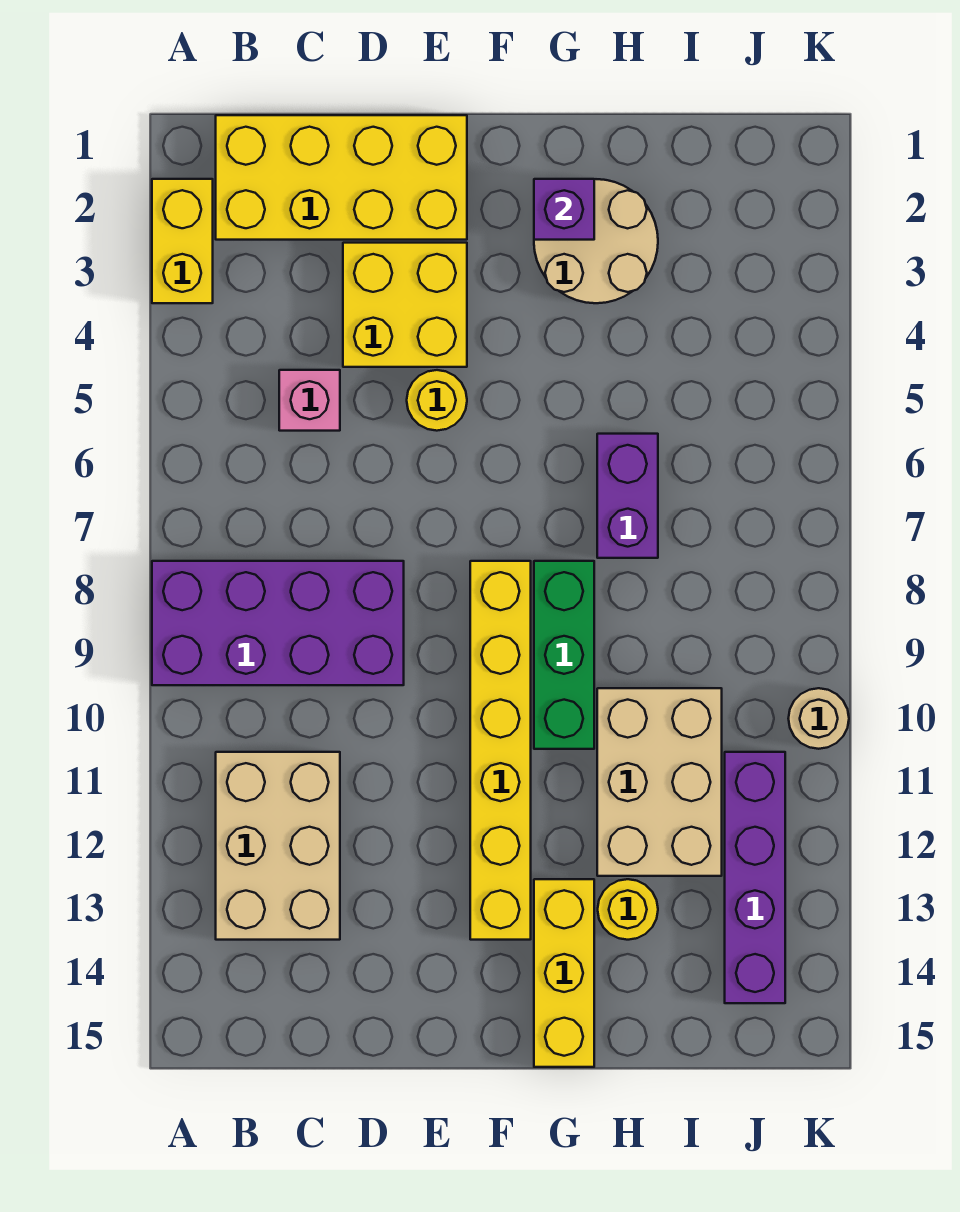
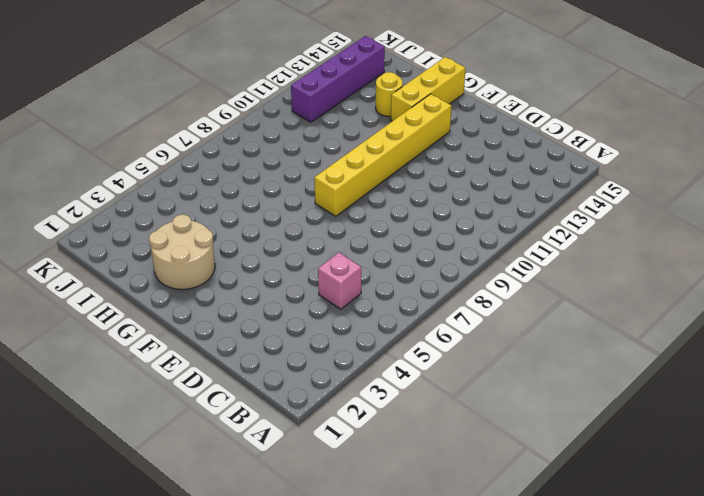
none -> yellow brick A2:A3 level 1
none -> purple brick A8:D9 level 1
none -> yellow brick B1:E2 level 1

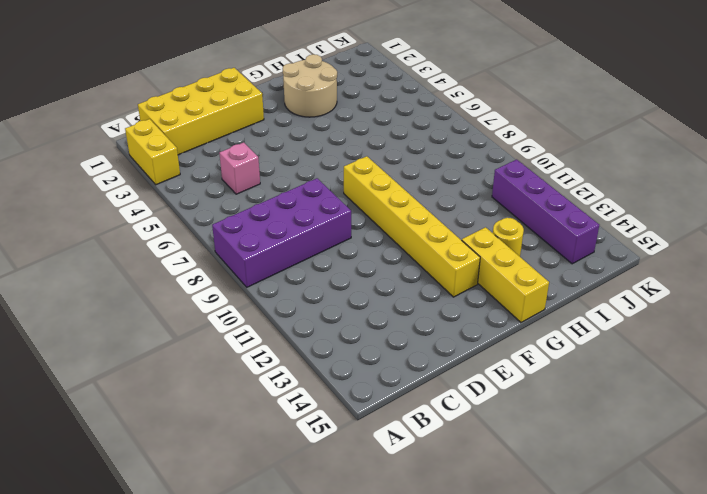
none -> tan brick B11:C13 level 1
none -> yellow brick D3:E4 level 1
none -> yellow round brick E5 level 1

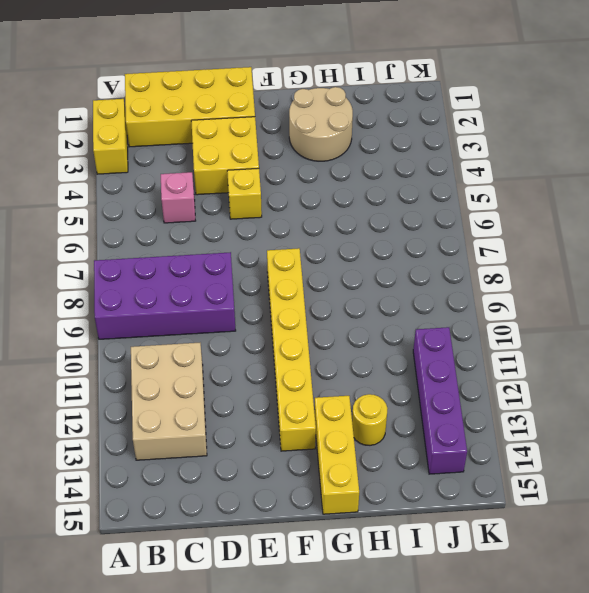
yellow brick E5 level 1 -> yellow round brick E5 level 1
none -> green brick G8:G10 level 1
none -> purple brick H6:H7 level 1
none -> tan brick H10:I12 level 1

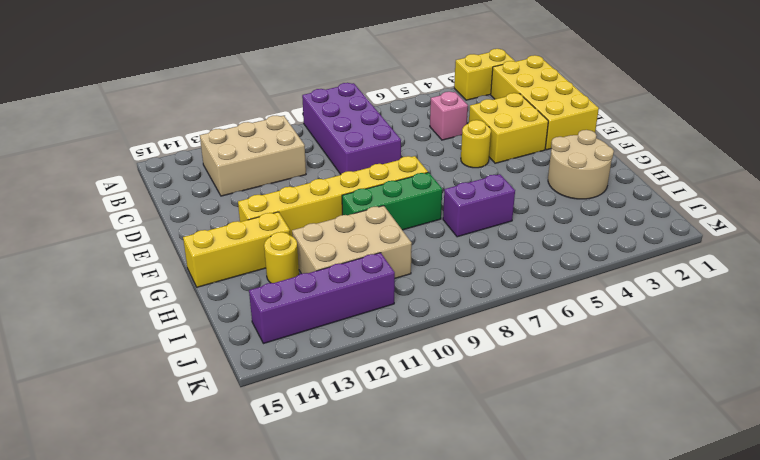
none -> tan round brick K10 level 1
none -> purple brick G2 level 2

